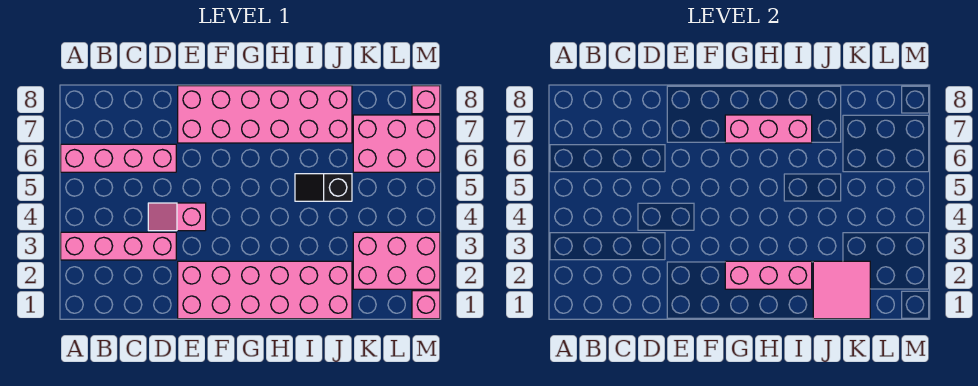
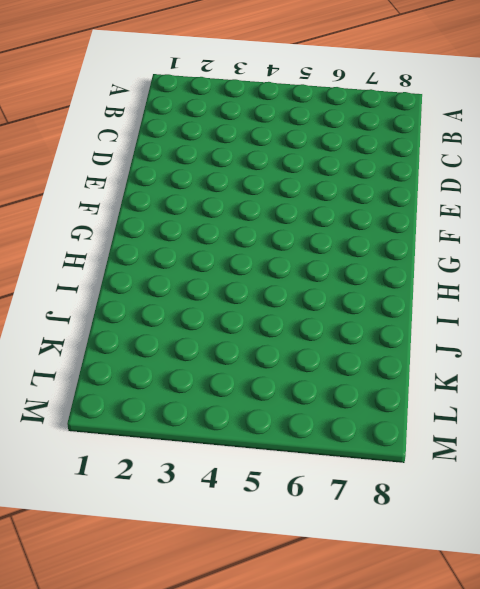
none -> pink brick A3:D3 level 1
none -> pink brick A6:D6 level 1
none -> pink slope D4:E4 level 1 top E

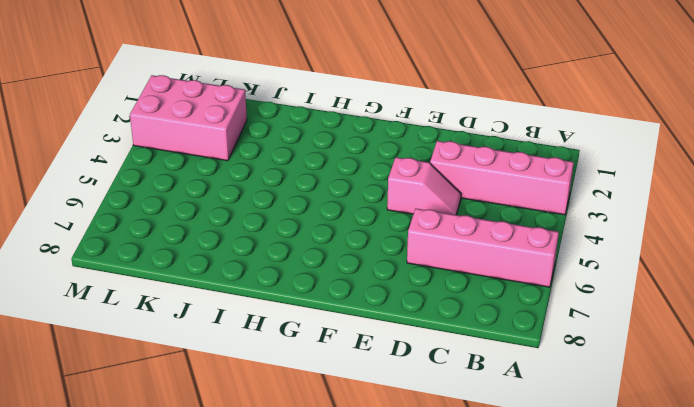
none -> pink brick E1:J2 level 1
none -> pink brick E7:J8 level 1
none -> black slope I5:J5 level 1 top J

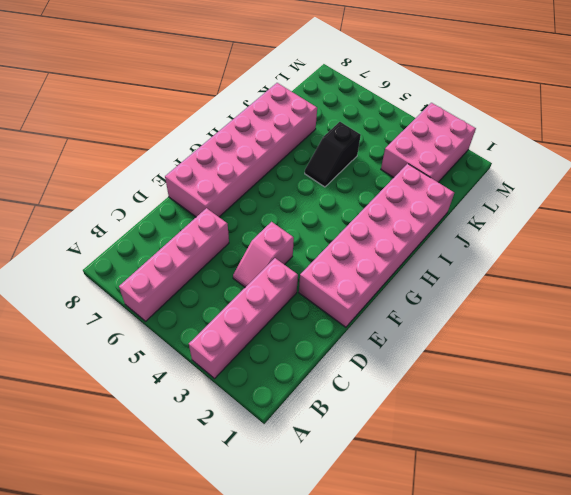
none -> pink brick K6:M7 level 1
none -> pink brick M1 level 1
none -> pink brick M8 level 1

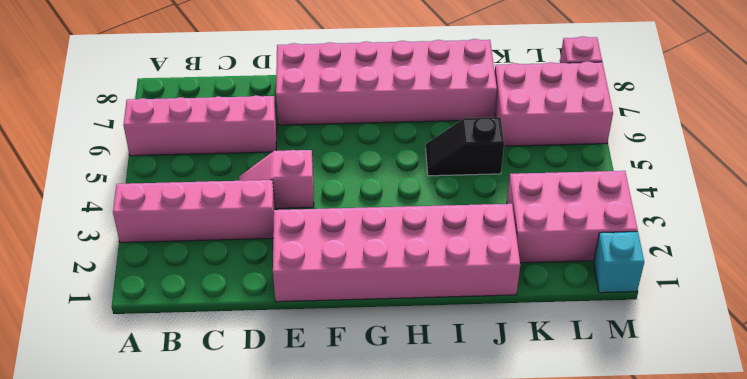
cyan brick M1 level 1 -> pink brick M1 level 1
none -> pink brick G2:I2 level 2
none -> pink brick G7:I7 level 2
none -> pink tile J1:K2 level 2

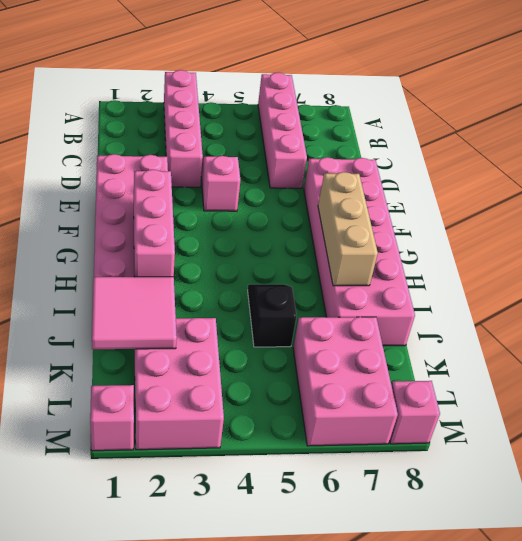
tan brick G7:I7 level 2 -> pink brick G7:I7 level 2

